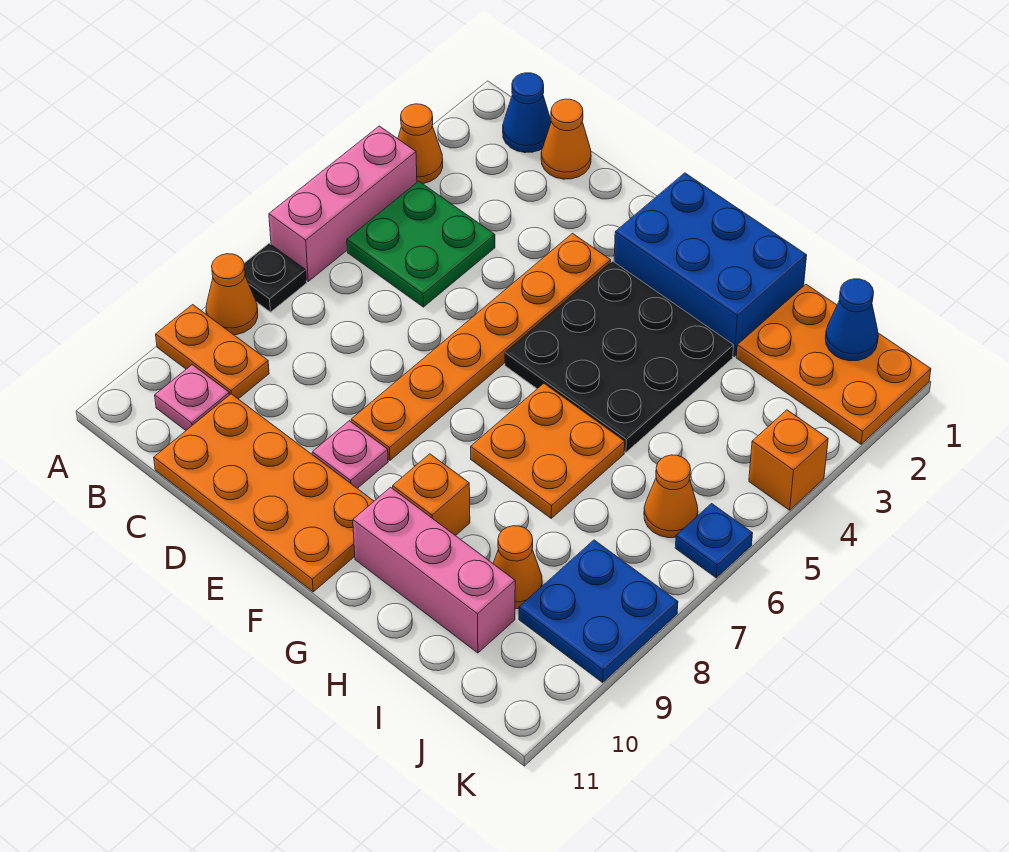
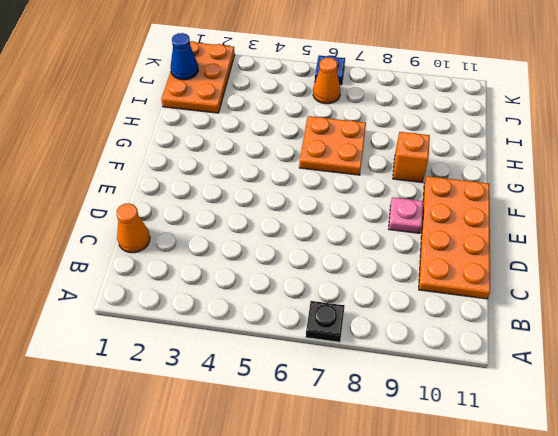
none -> orange cone A3 level 1
none -> pink brick A4:A6 level 1
none -> orange cone A8 level 1

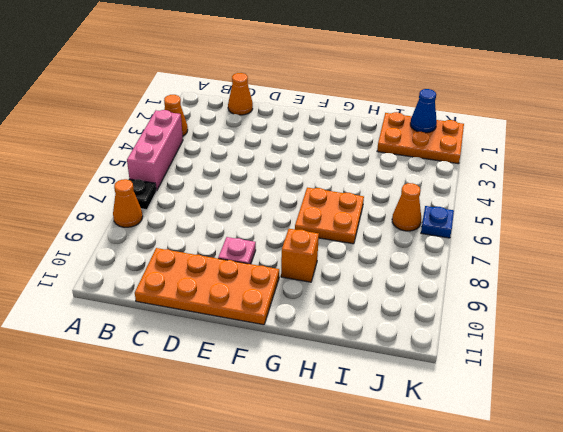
none -> orange plate A9:B9 level 1
none -> blue cone B1 level 1
none -> green plate B4:C5 level 1

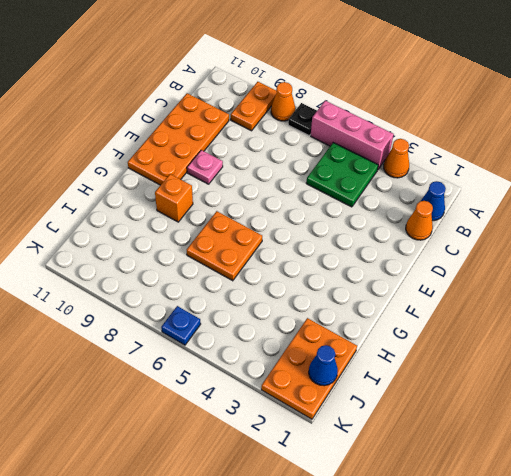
none -> pink plate B10 level 1
none -> orange plate E3:E8 level 1
none -> blue brick F1:H2 level 1

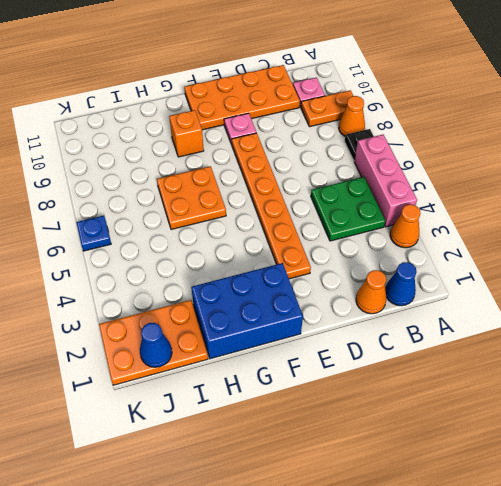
none -> black plate F3:H5 level 1
none -> pink brick G10:I10 level 1
none -> orange cone I9 level 1

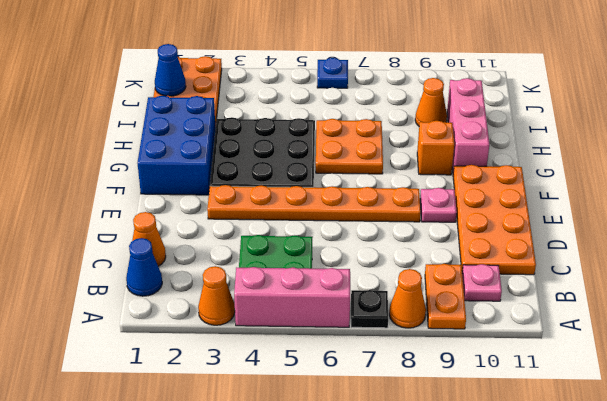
none -> orange cone J6 level 1
none -> blue plate J8:K9 level 1
none -> orange brick K4 level 1

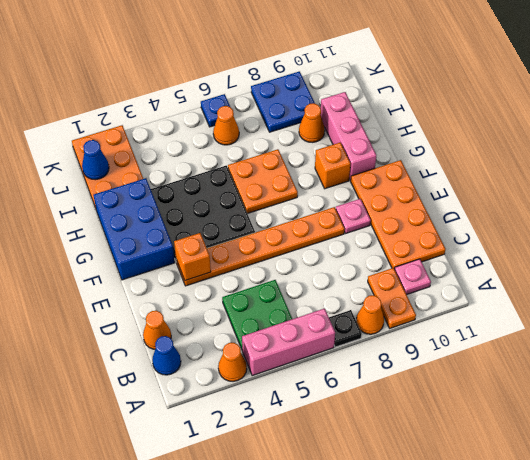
orange brick E3 level 2 -> orange brick K4 level 1

